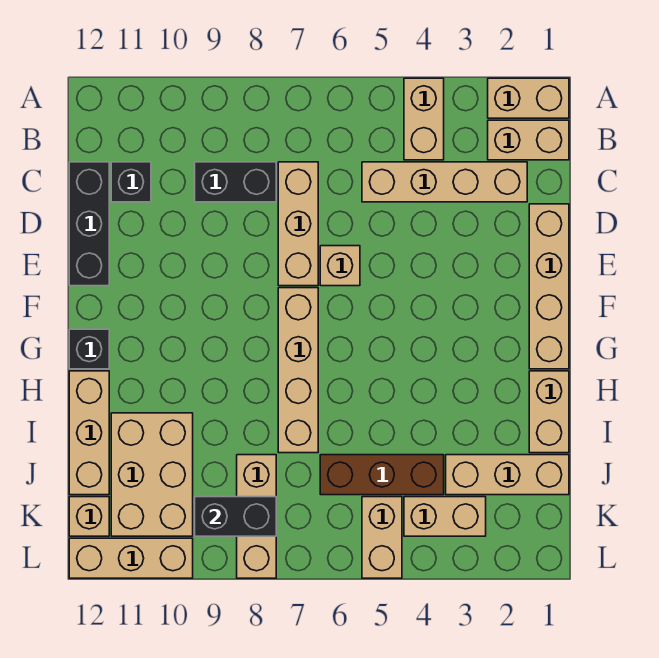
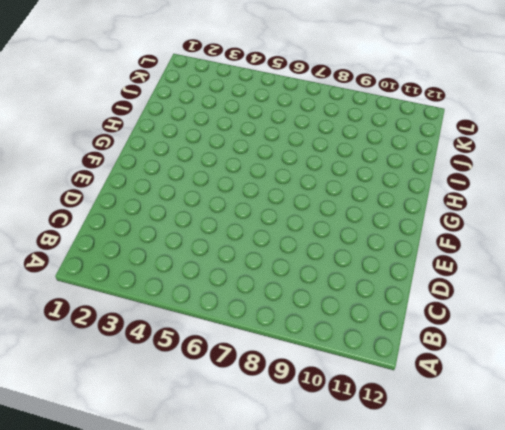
none -> tan brick A1:A2 level 1
none -> tan brick A4:B4 level 1
none -> tan brick B1:B2 level 1

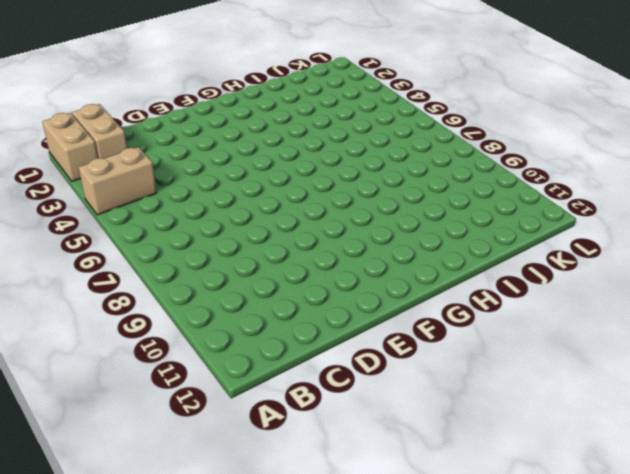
none -> tan brick C2:C5 level 1
none -> tan brick C7:E7 level 1
none -> black brick C8:C9 level 1

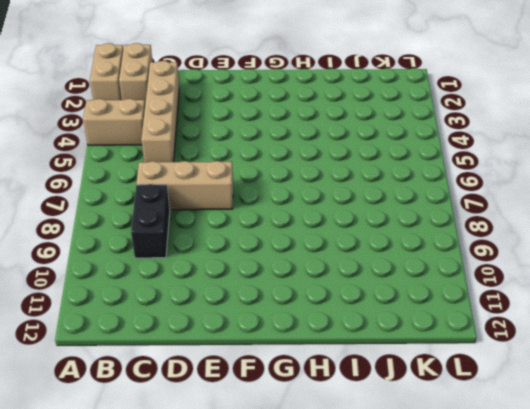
none -> black brick C11 level 1
none -> black brick C12:E12 level 1
none -> tan brick D1:G1 level 1

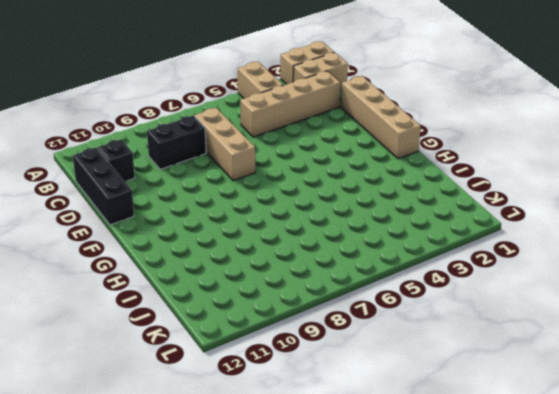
none -> tan brick E6 level 1
none -> tan brick F7:I7 level 1
none -> black brick G12 level 1

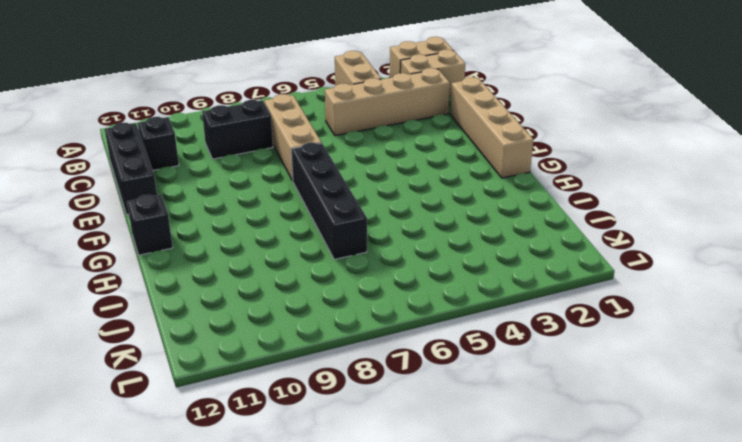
black brick F7:I7 level 1 -> tan brick F7:I7 level 1
none -> tan brick E6 level 1
none -> tan brick H1:I1 level 1
none -> tan brick H12:J12 level 1

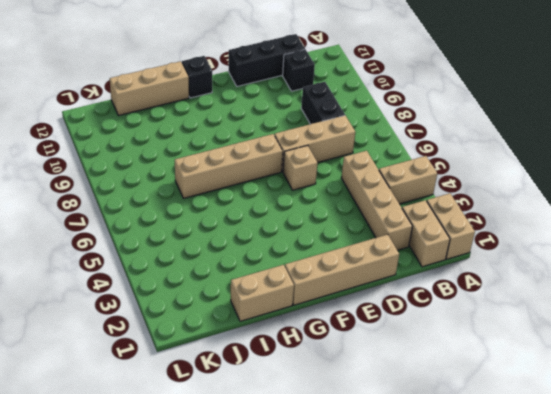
none -> tan brick I10:K11 level 1
none -> tan brick J1:J3 level 1
none -> brown brick J4:J6 level 1

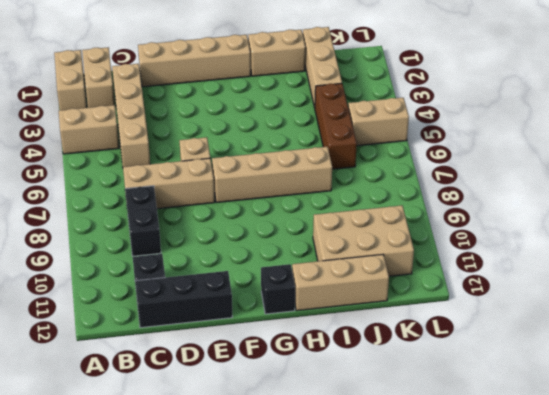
none -> tan brick J8:L8 level 1
none -> tan brick K3:K4 level 1
none -> tan brick K12 level 1

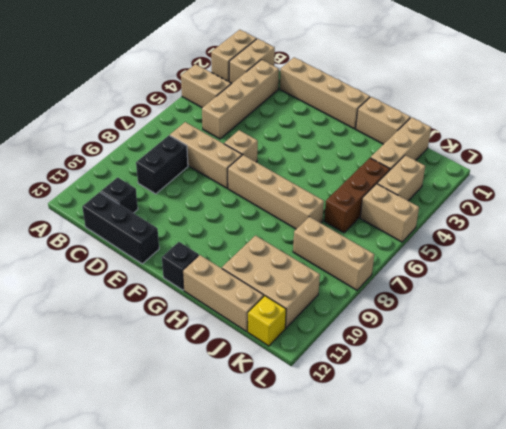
yellow brick K12 level 1 -> tan brick K12 level 1
none -> tan brick L10:L12 level 1
none -> black brick K8:K9 level 2

